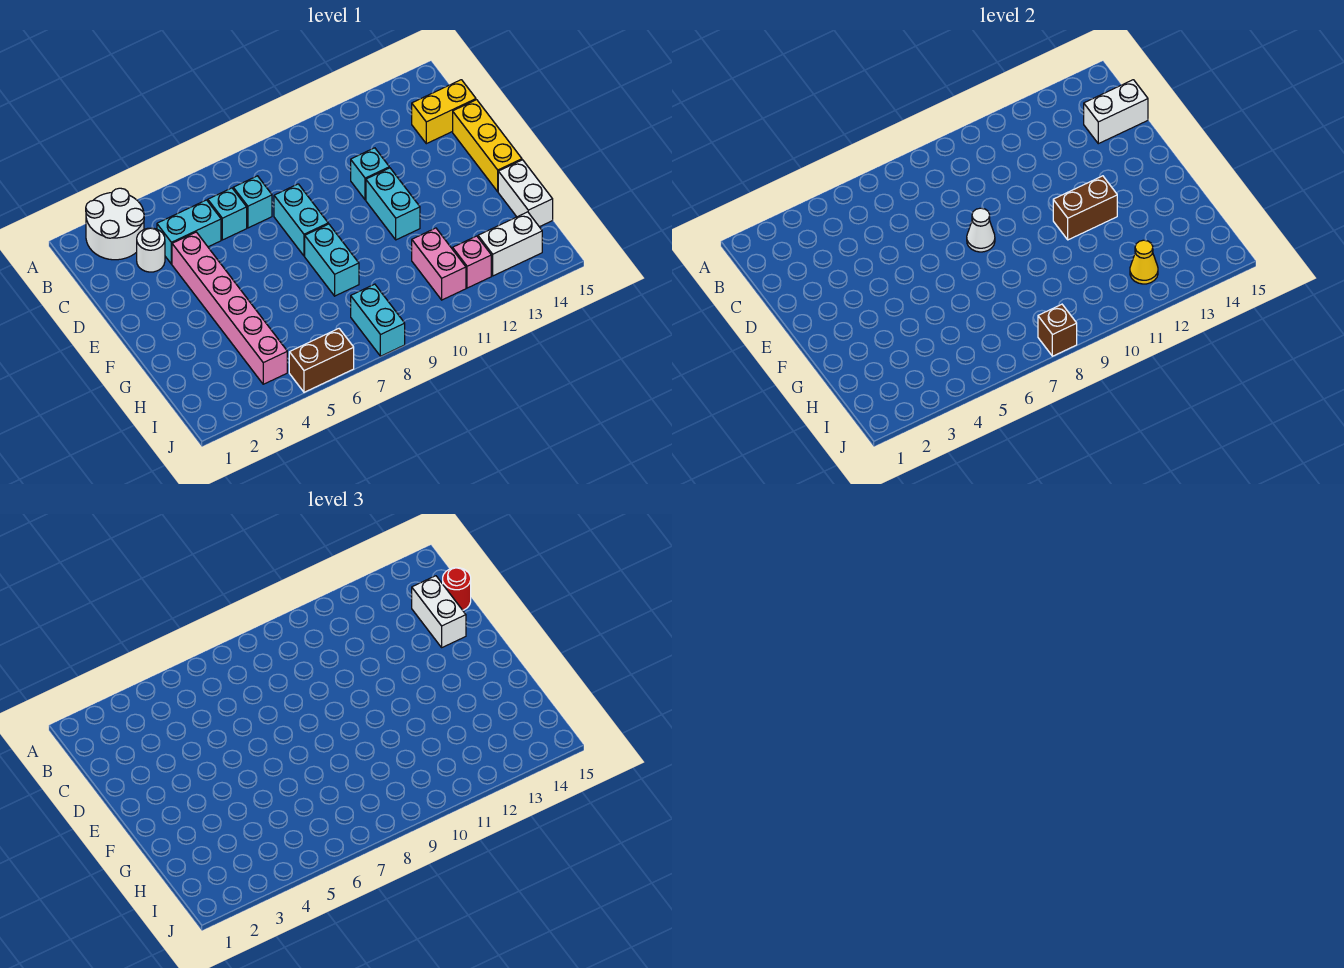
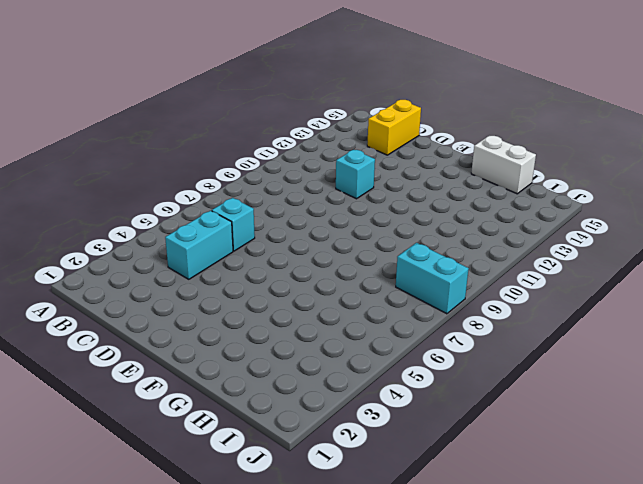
none -> white round brick A2:B3 level 1
none -> white round brick C3 level 1
none -> cyan brick C7 level 1

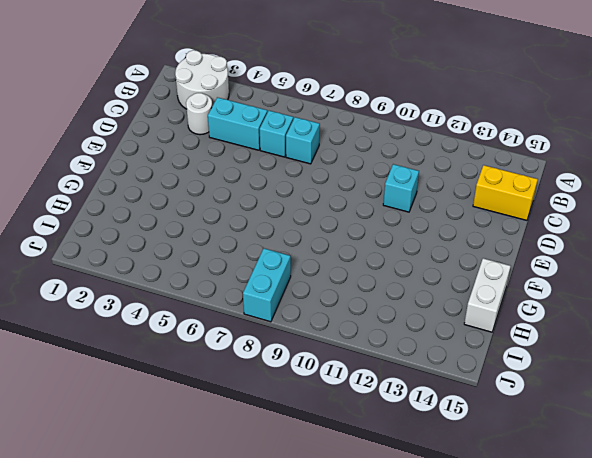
none -> pink brick D4:I4 level 1
none -> cyan brick D8:E8 level 1
none -> yellow brick D15:F15 level 1

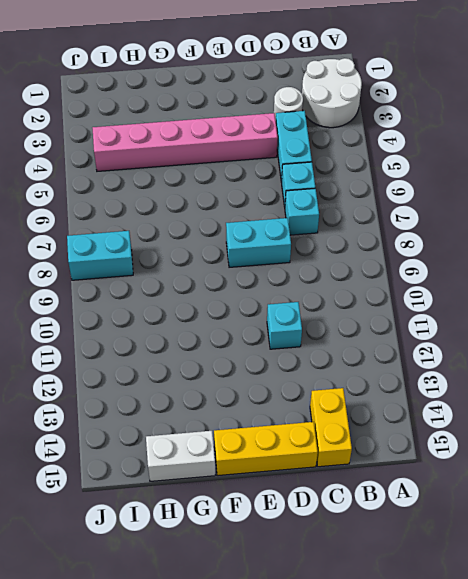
none -> cyan brick E11:F11 level 1
none -> cyan brick F8:G8 level 1
none -> pink brick H11:I11 level 1

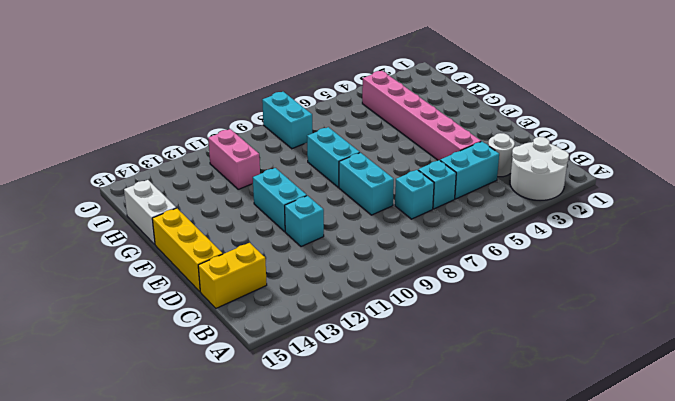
none -> pink brick I12 level 1
none -> white brick I13:I14 level 1
none -> brown brick J5:J6 level 1

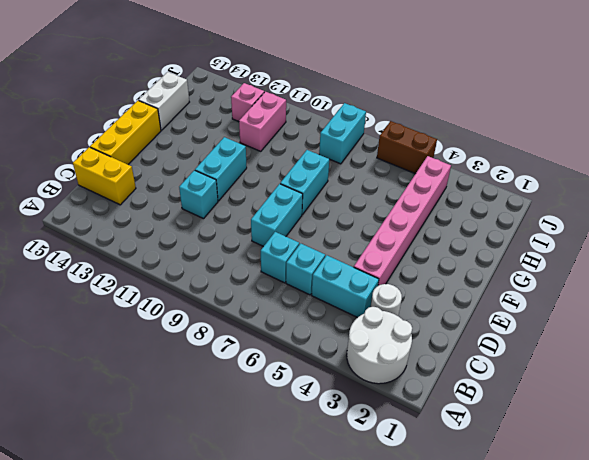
none -> white brick I13:I14 level 1
none -> white brick C14:C15 level 2
none -> white cone E8 level 2

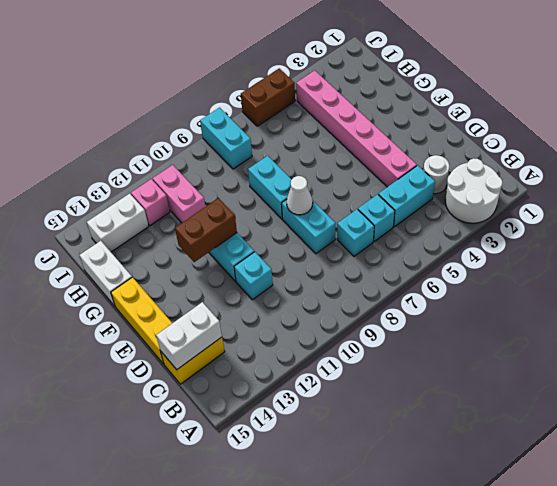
none -> yellow cone I12 level 2
none -> brown brick J8 level 2
none -> white brick C14:D14 level 3

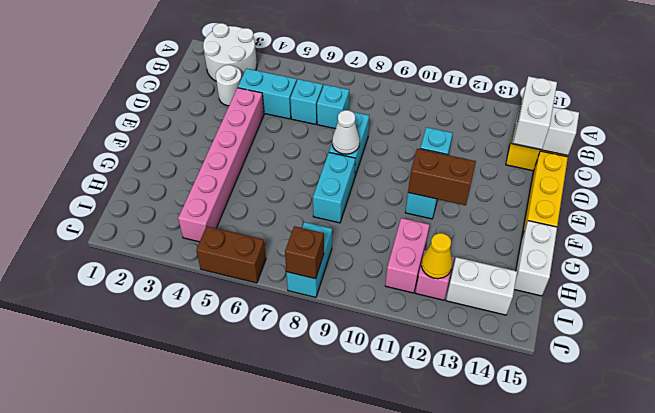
none -> red round brick C15 level 3

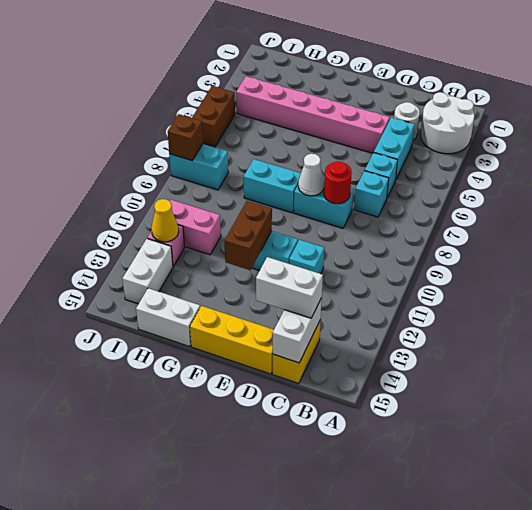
red round brick D8 level 2 -> red round brick C15 level 3

